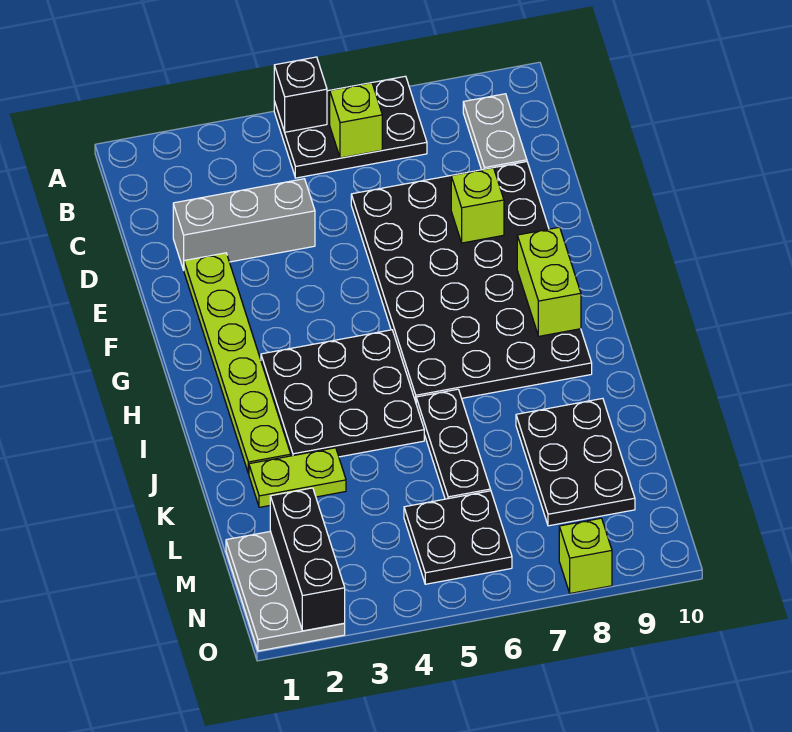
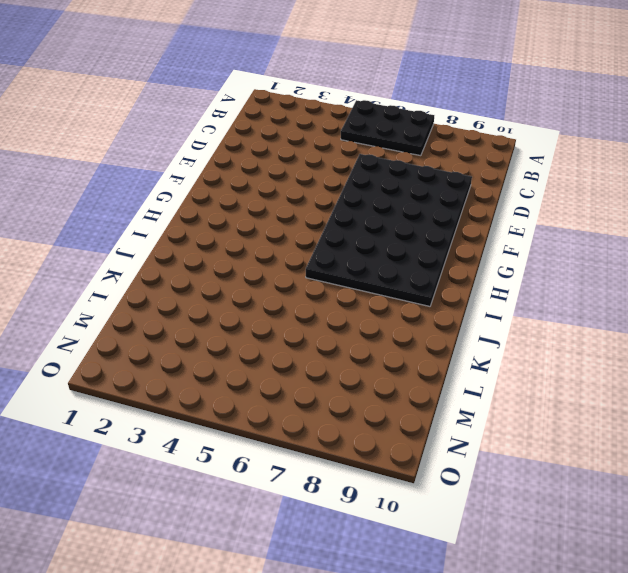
none -> grey plate B9:C9 level 1
none -> grey brick D2:D4 level 1
none -> lime plate E2:J2 level 1

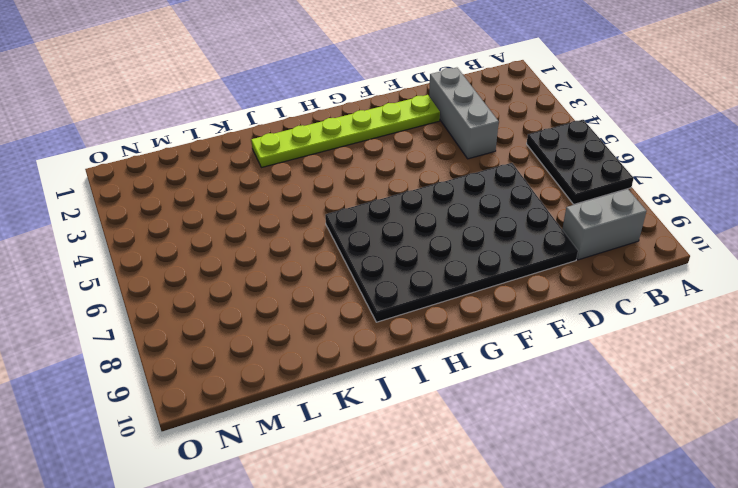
grey brick B9:C9 level 1 -> grey plate B9:C9 level 1
none -> black plate H3:J5 level 1
none -> black plate J6:L6 level 1
none -> lime plate K2:K3 level 1

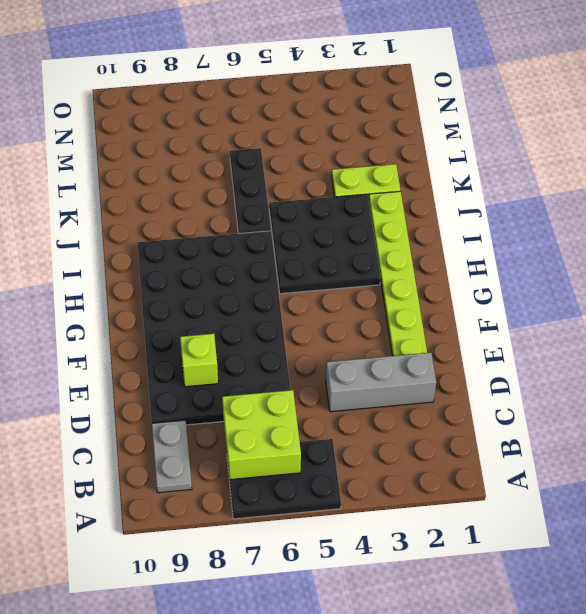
lime brick B6:C7 level 2 -> lime brick B6 level 2
none -> black plate K8:M9 level 1
none -> grey plate M1:O2 level 1
none -> black plate M5:N6 level 1

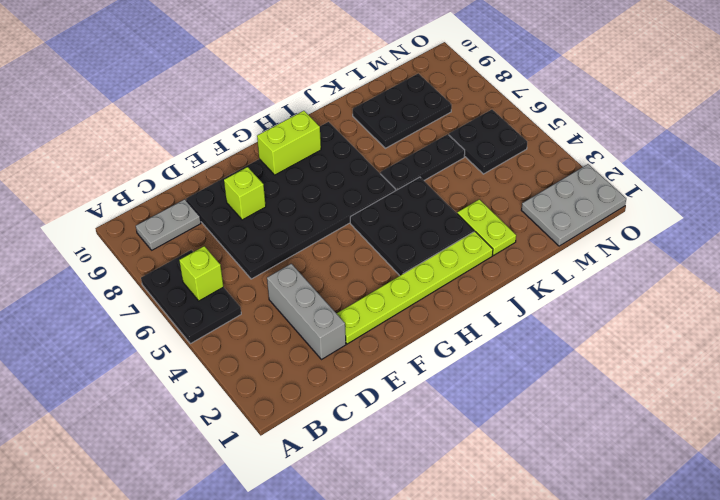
none -> lime brick O8 level 1
none -> black brick A5 level 2
none -> black brick M2:O2 level 2

